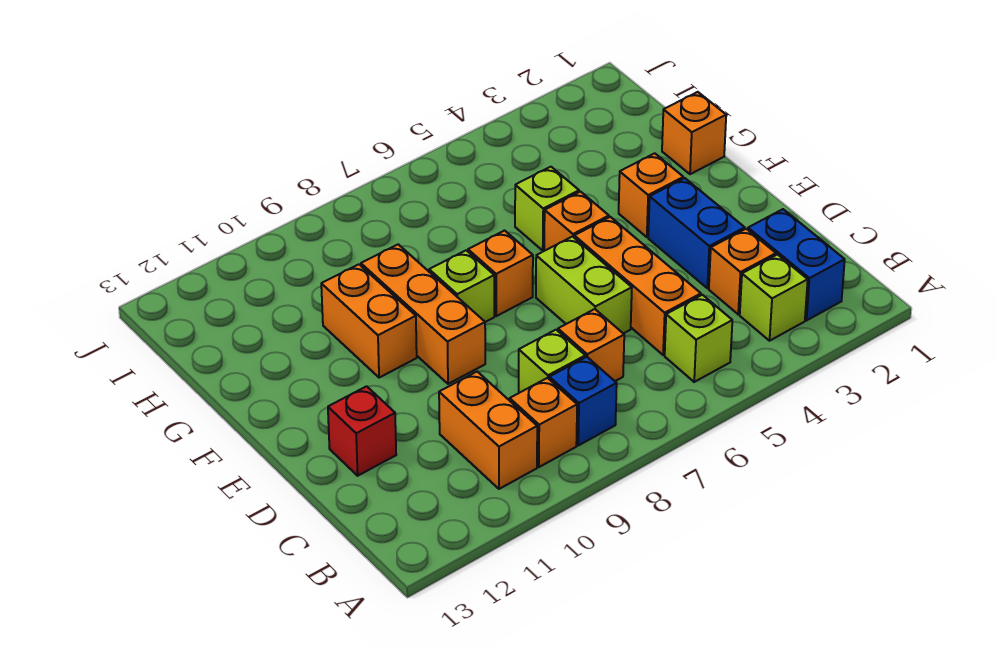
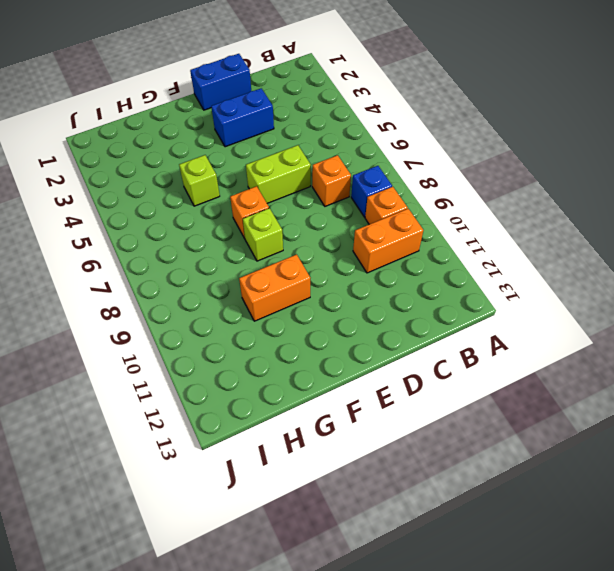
blue brick D1:E1 level 1 -> blue brick B2:C2 level 1
none -> lime brick B3 level 1
none -> lime brick B5 level 1
none -> orange brick C3 level 1

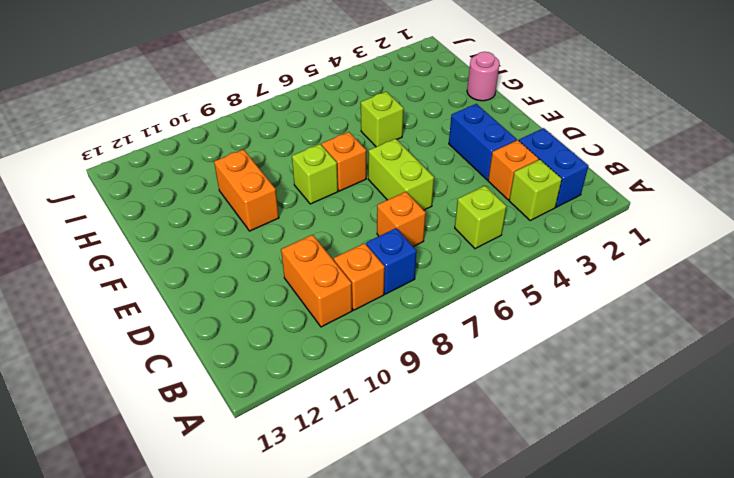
pink round brick G1 level 1 -> orange brick G1 level 1
none -> orange brick C5:E5 level 1
none -> lime brick C8 level 1
none -> red brick D12 level 1

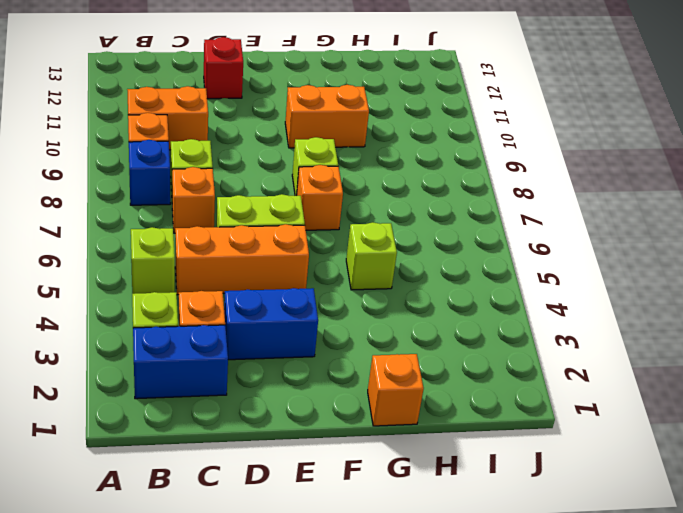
none -> orange brick E9:G9 level 1
none -> orange brick F3 level 1
none -> orange brick F5 level 1

